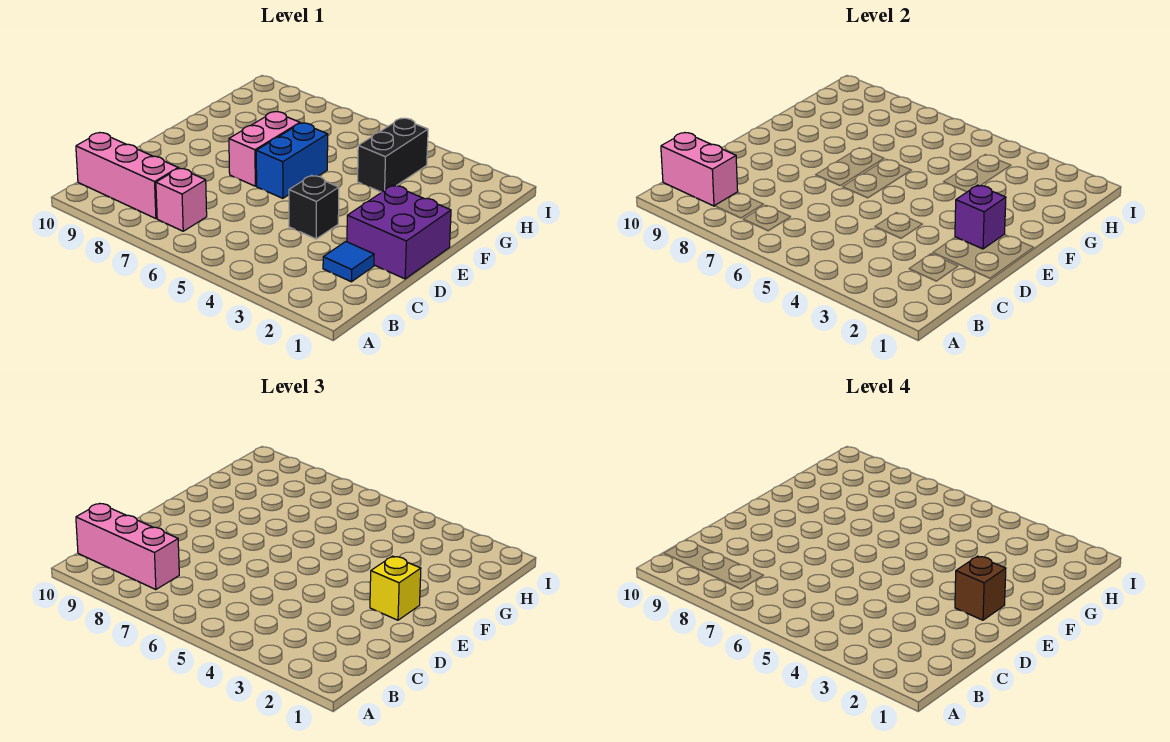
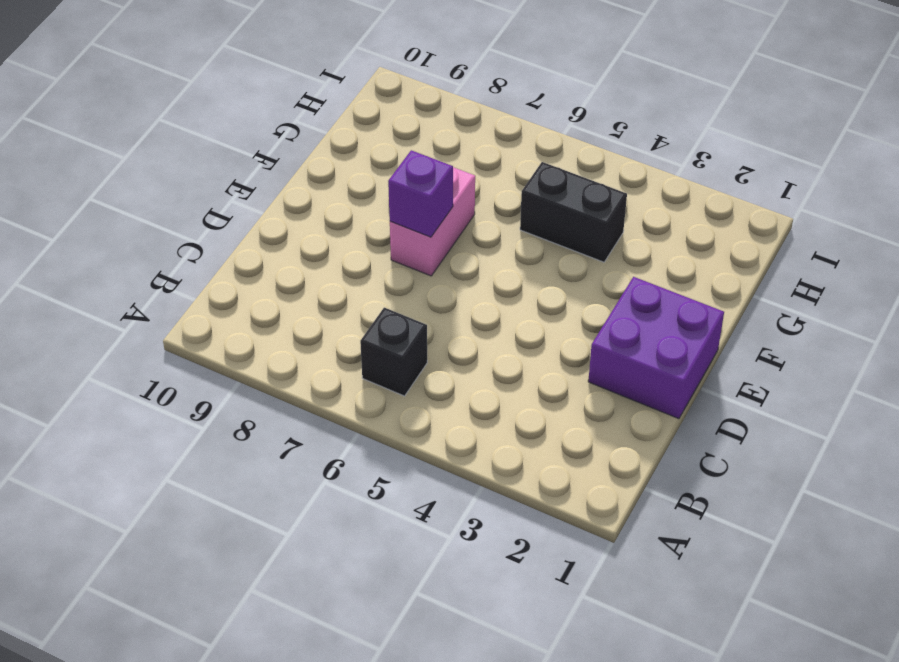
black brick B6 level 1 -> black brick D4 level 1
purple brick E7 level 2 -> purple brick E2 level 2
black brick G4:G5 level 1 -> black brick G4:H4 level 1
none -> pink brick B7 level 1
none -> pink brick B8:B10 level 1
none -> blue tile C2 level 1

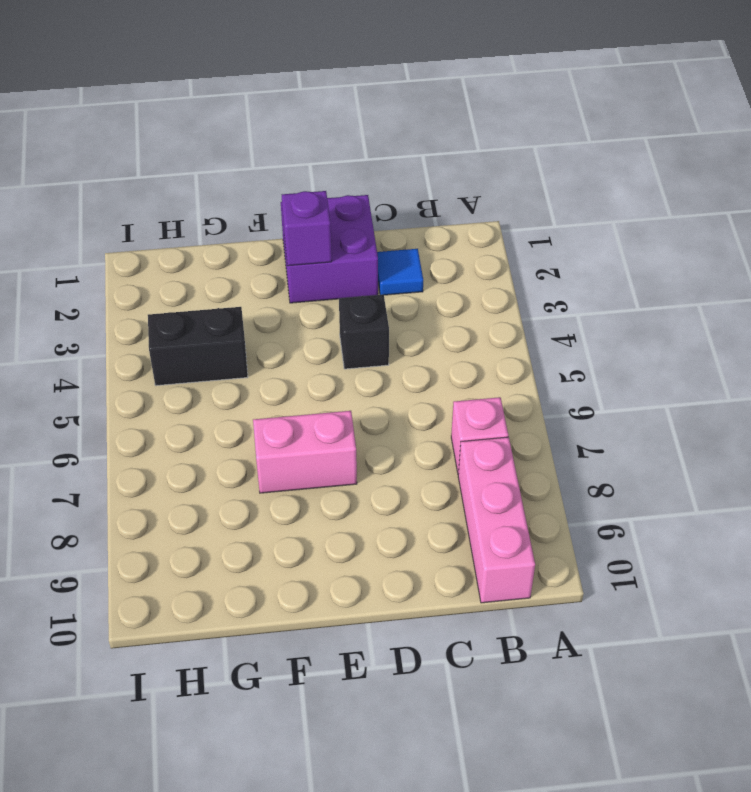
none -> blue brick E6:F6 level 1
none -> pink brick B9:B10 level 2
none -> pink brick B8:B10 level 3

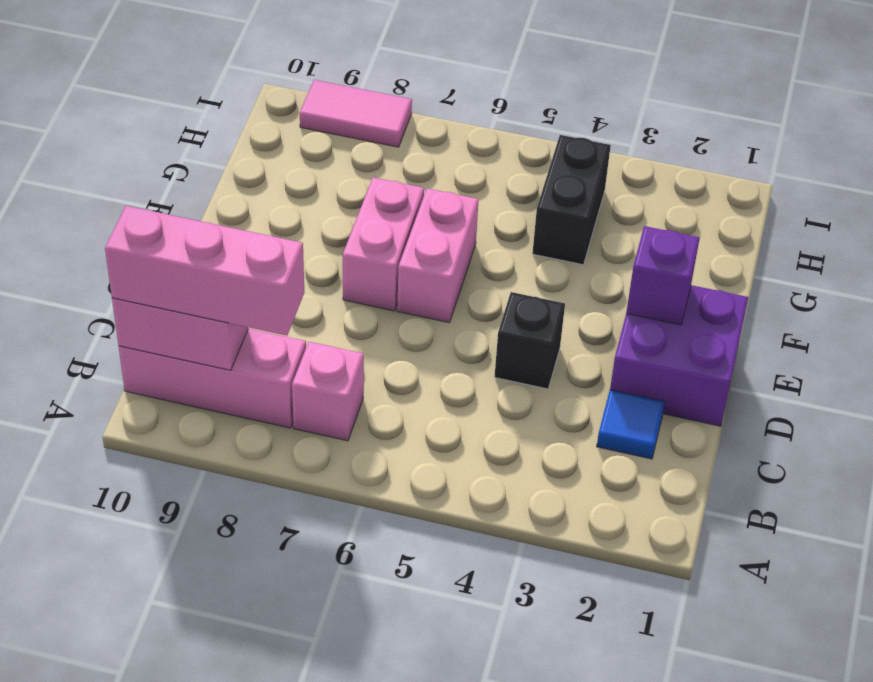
pink brick E6:F6 level 1 -> blue brick E6:F6 level 1
pink tile I8:I9 level 1 -> none
none -> yellow brick E2 level 3
none -> brown brick E2 level 4

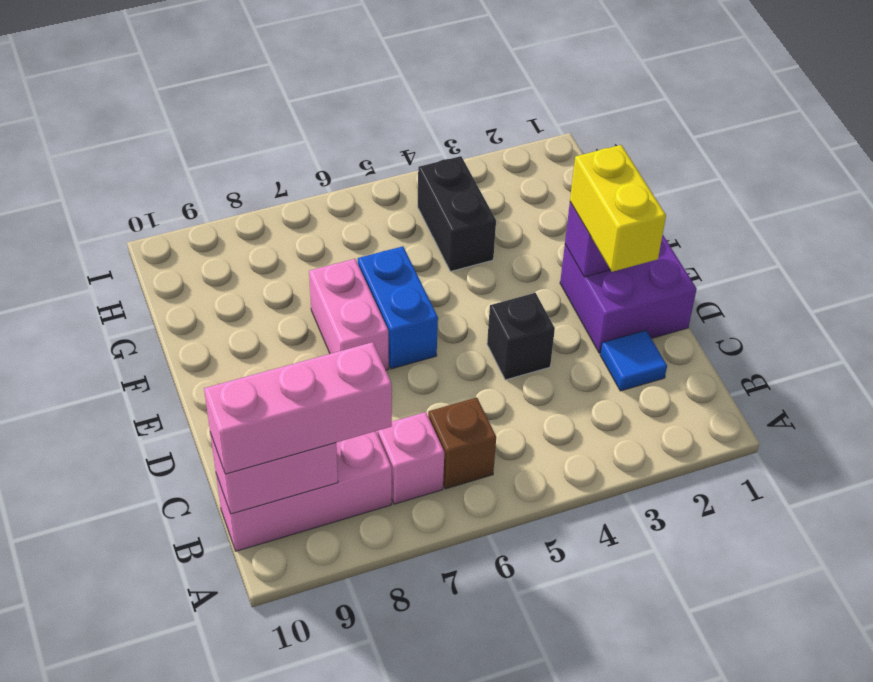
brown brick B6 level 1 -> brown brick E2 level 4
yellow brick D2:E2 level 3 -> yellow brick E2 level 3

